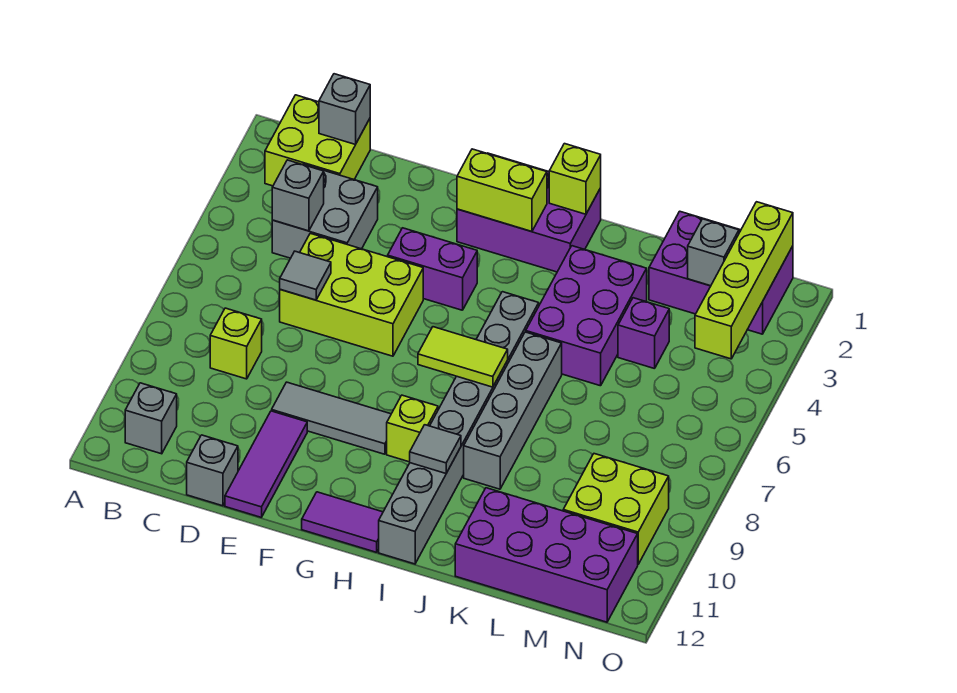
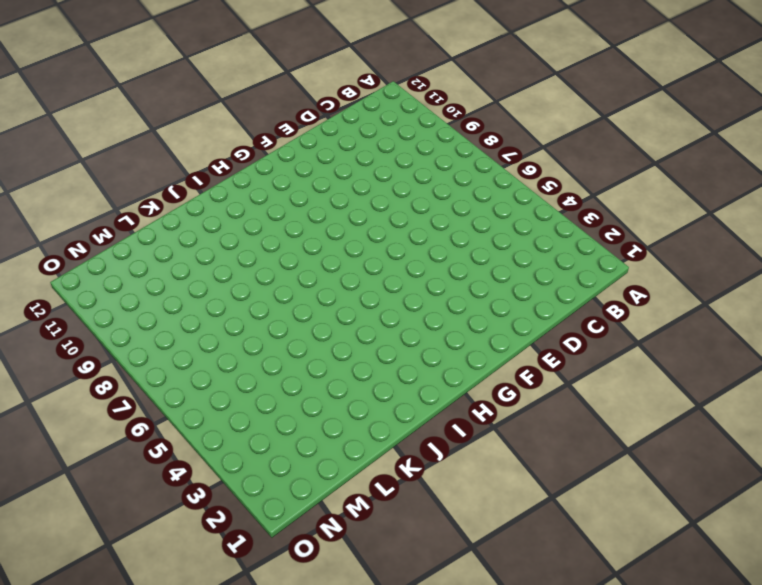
none -> lime brick B1:C2 level 1
none -> grey brick B11 level 1
none -> grey brick C3:D4 level 1

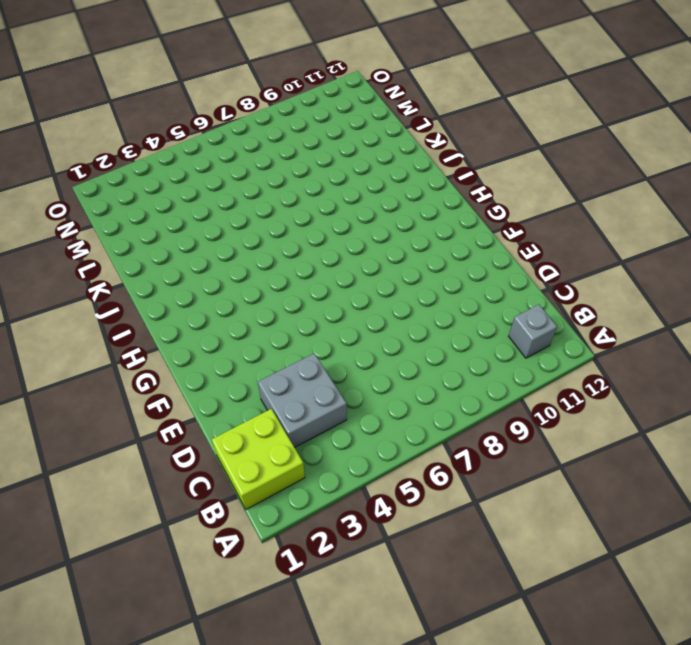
none -> lime brick C8 level 1
none -> lime brick D5:F6 level 1
none -> grey brick D12 level 1

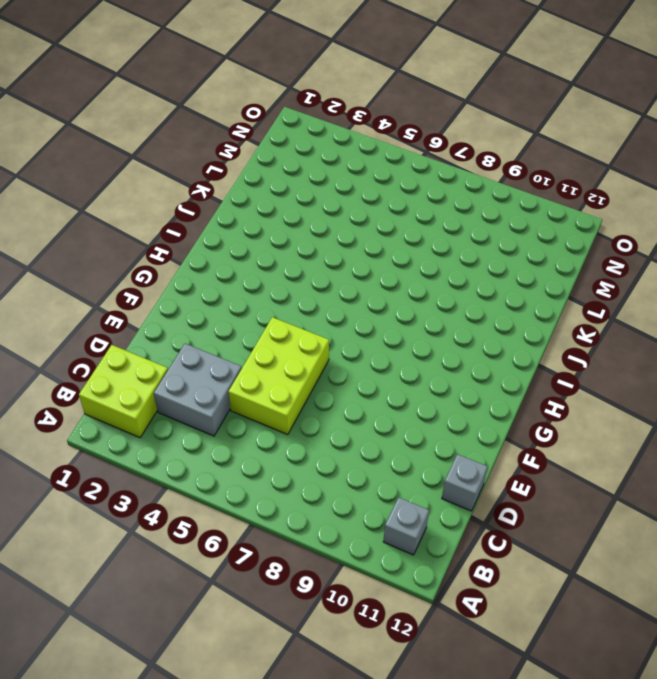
none -> lime brick C8 level 1
none -> grey tile E9:G9 level 1
none -> purple tile E10:E12 level 1

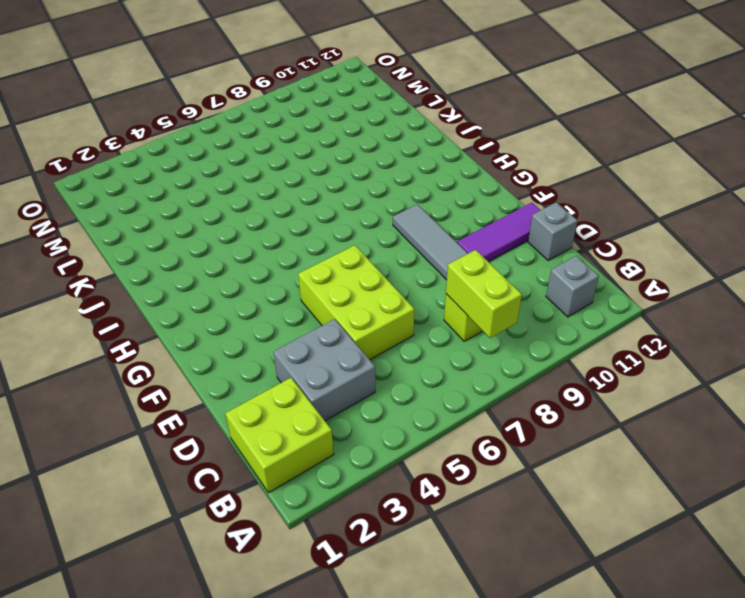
lime brick B8:C8 level 2 -> lime brick G2:H2 level 2
none -> purple brick F4:G4 level 1
none -> purple brick G1:I2 level 1
none -> purple tile G12:H12 level 1

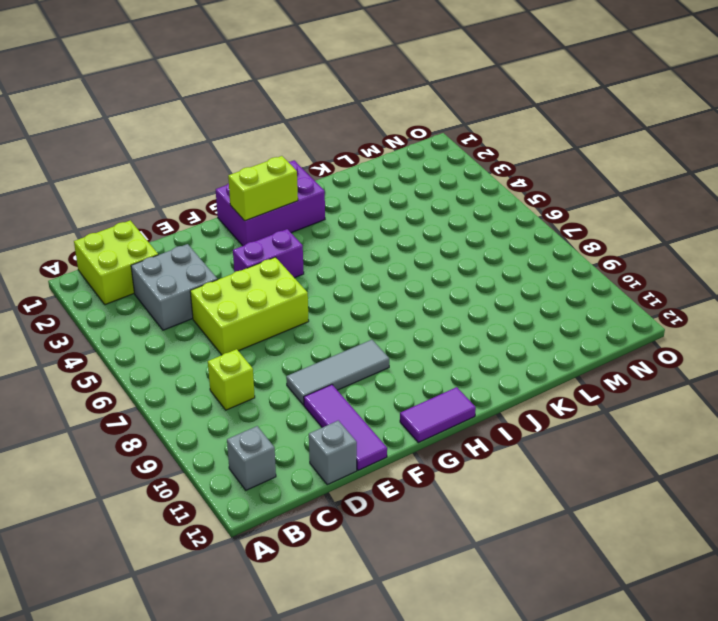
none -> lime brick H9 level 1
none -> grey brick I5:I12 level 1
none -> purple brick J3:K5 level 1

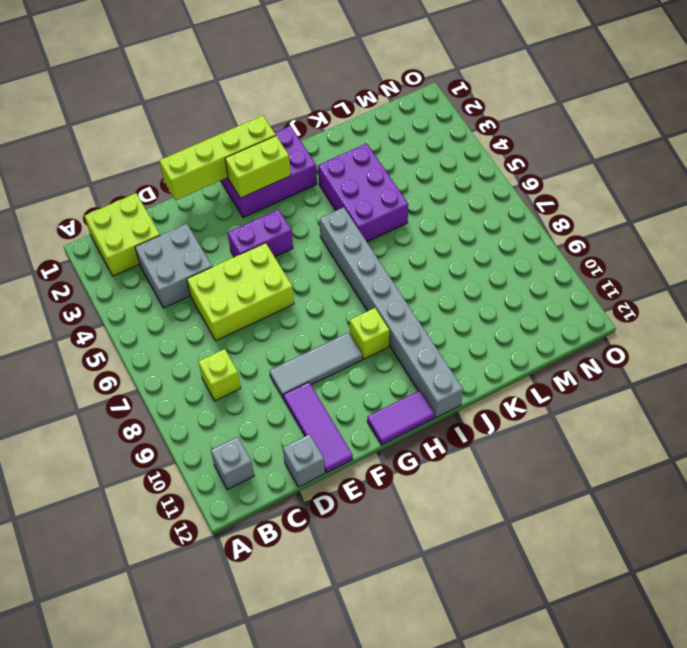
lime brick E1:H1 level 2 -> lime brick N1:N4 level 2
none -> grey brick J6:J9 level 1
none -> purple brick K11:N12 level 1
none -> purple brick L1:N2 level 1

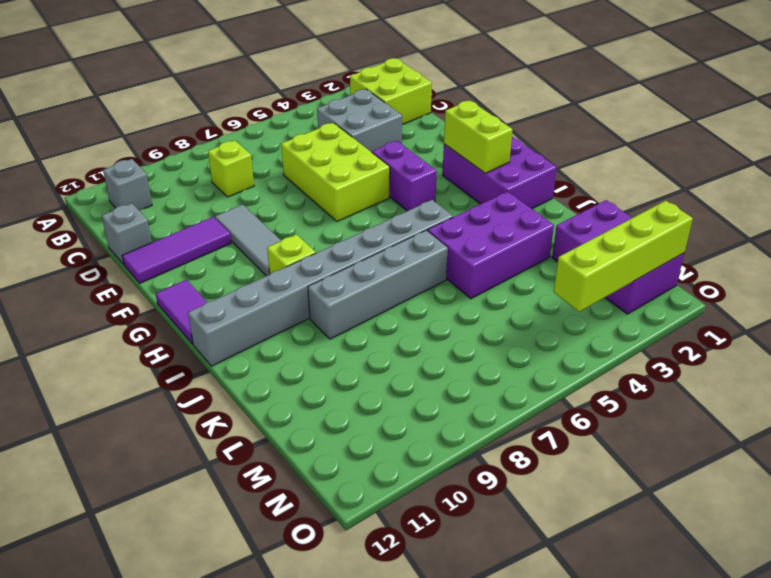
none -> purple brick K11:N12 level 1
none -> purple brick L4 level 1
none -> lime brick M9:N10 level 1

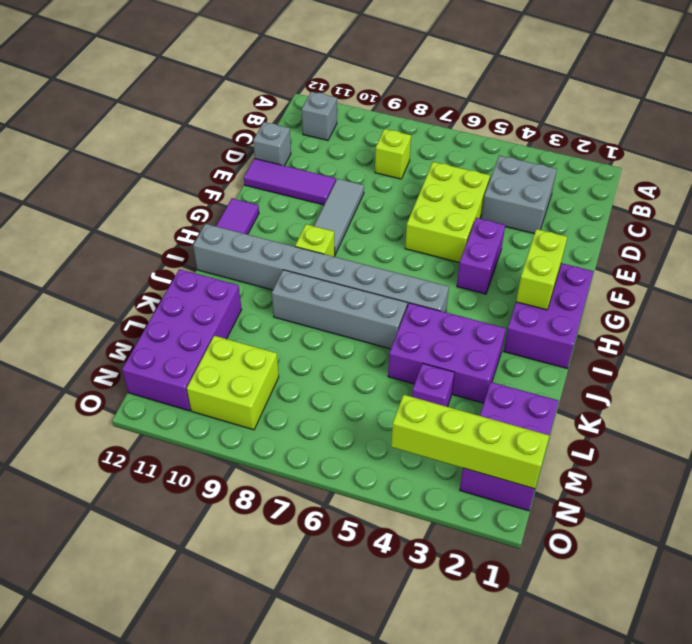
none -> lime brick B1:C2 level 1
none -> grey brick C1 level 2
none -> grey brick C4 level 2

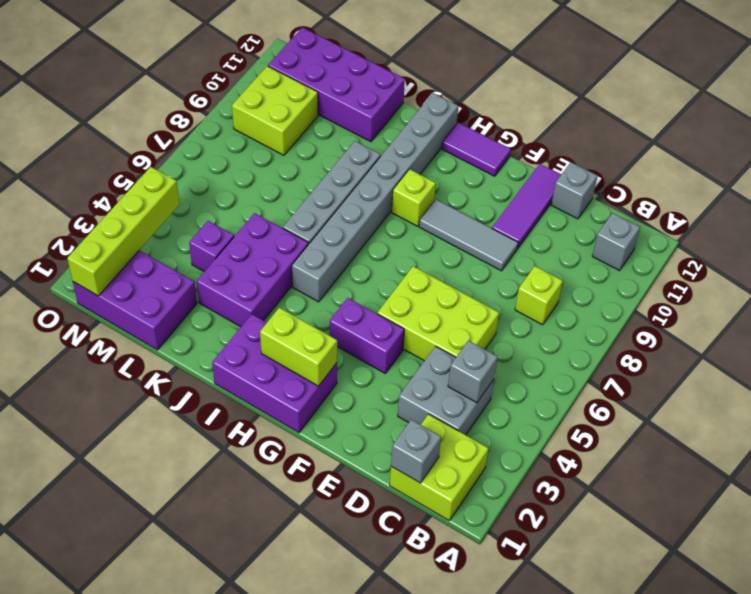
none -> grey tile D6 level 2
none -> lime tile H7:I7 level 2
none -> lime brick I1 level 2

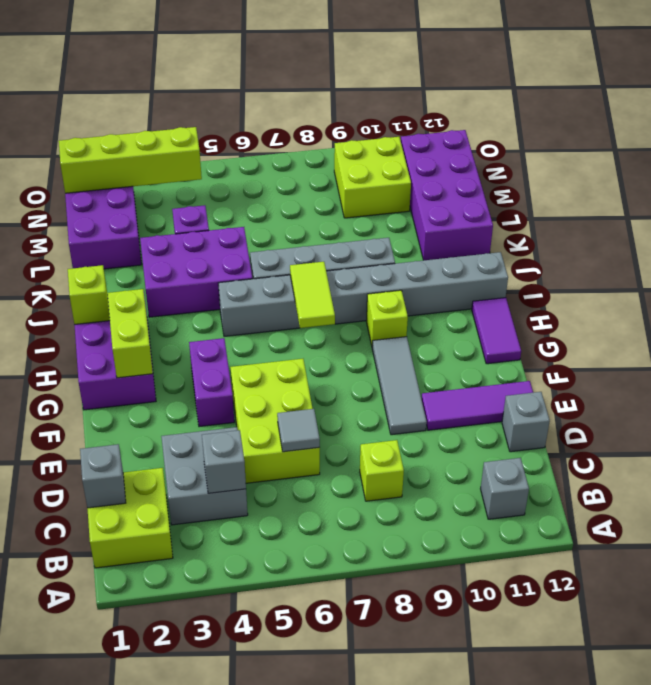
none -> grey tile I10 level 2
none -> grey brick M2 level 2

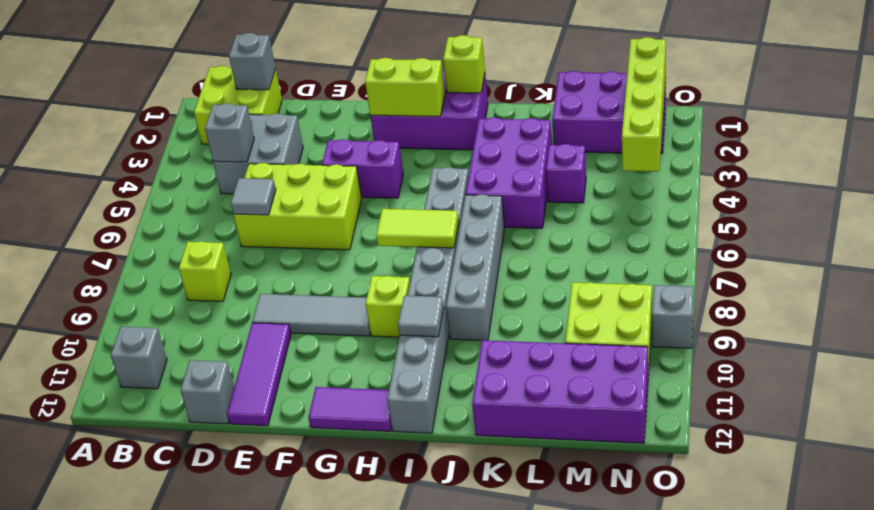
grey brick O9 level 1 -> grey brick M2 level 2

